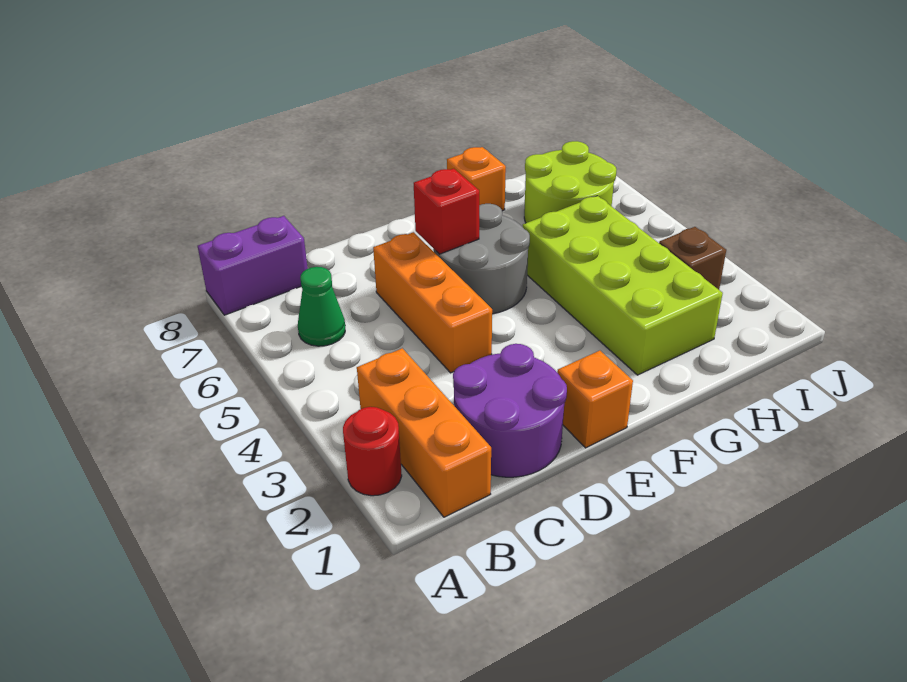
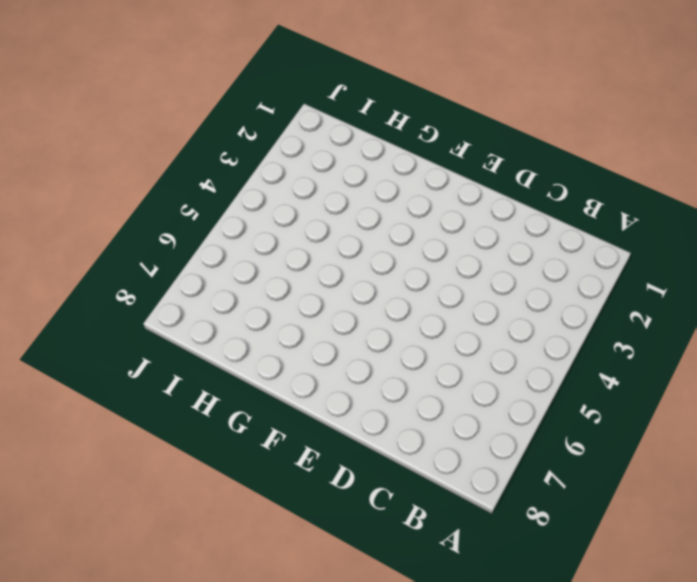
none -> red round brick A2 level 1
none -> purple brick A8:B8 level 1
none -> orange brick B1:B3 level 1

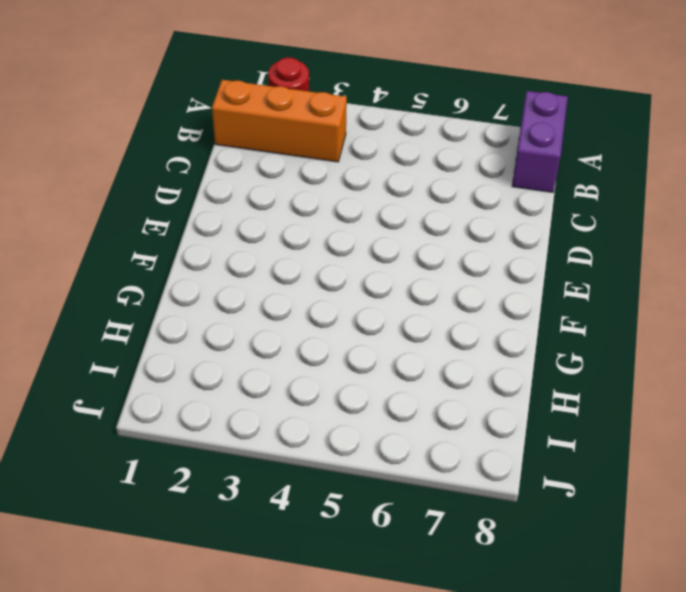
none -> green cone B6 level 1
none -> purple round brick C1:D2 level 1
none -> orange brick D4:D6 level 1

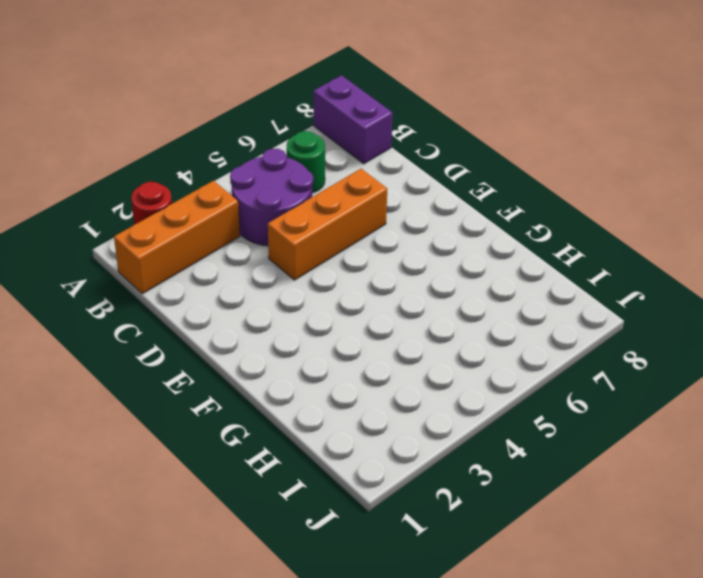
purple round brick B4:C5 level 1 -> purple round brick C1:D2 level 1
green round brick B6 level 1 -> green cone B6 level 1
none -> orange brick E1 level 1
none -> grey round brick E5:F6 level 1
none -> lime brick G2:H5 level 1

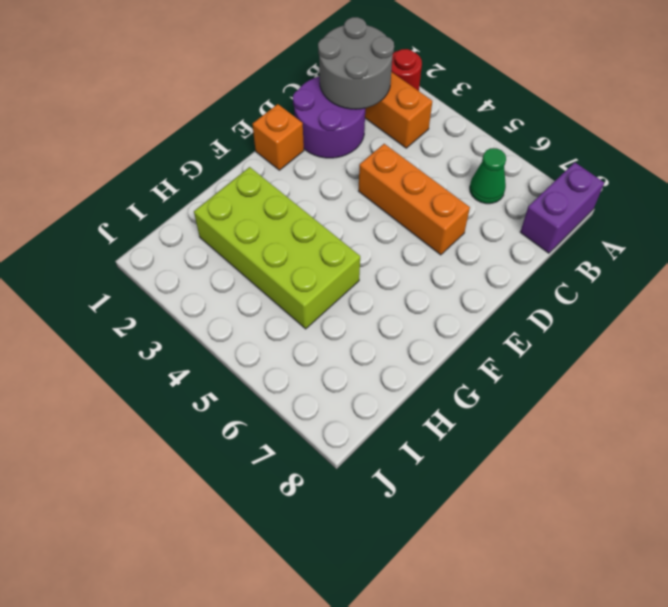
grey round brick B1:C2 level 2 -> grey round brick E5:F6 level 1
none -> orange brick G8 level 1
none -> lime round brick H6:I7 level 1
none -> brown brick I3 level 1

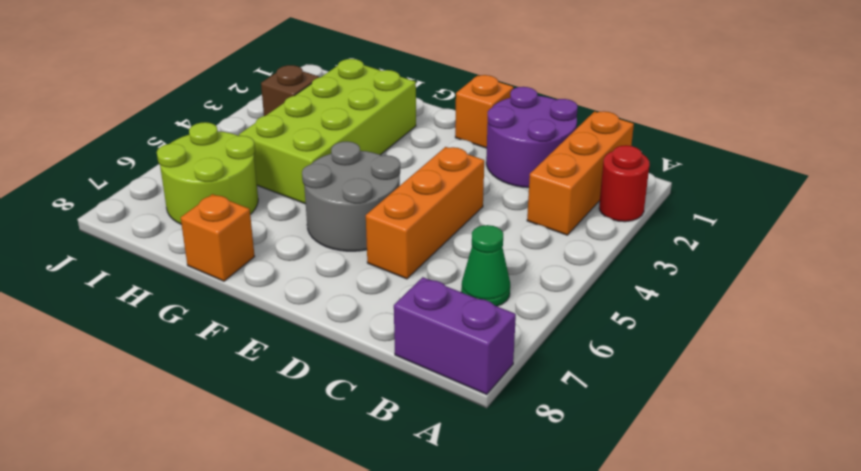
none -> red brick E6 level 2

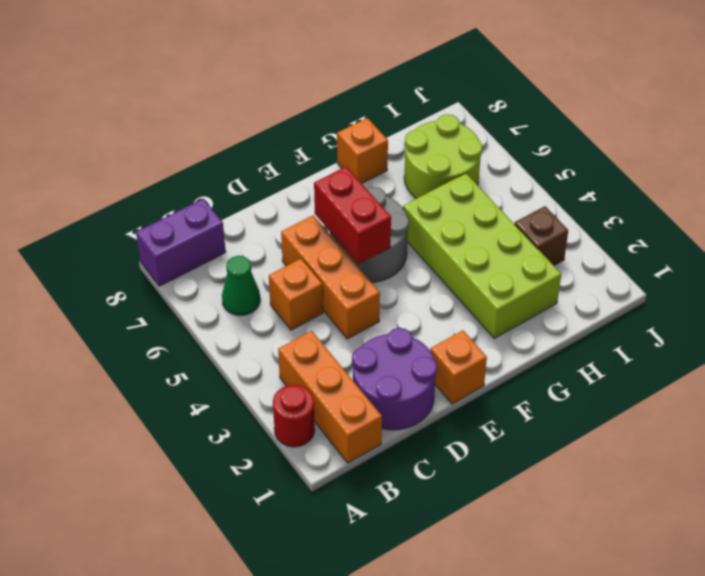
orange brick C5 level 1 -> none
red brick E5:E6 level 2 -> red brick E6 level 2

